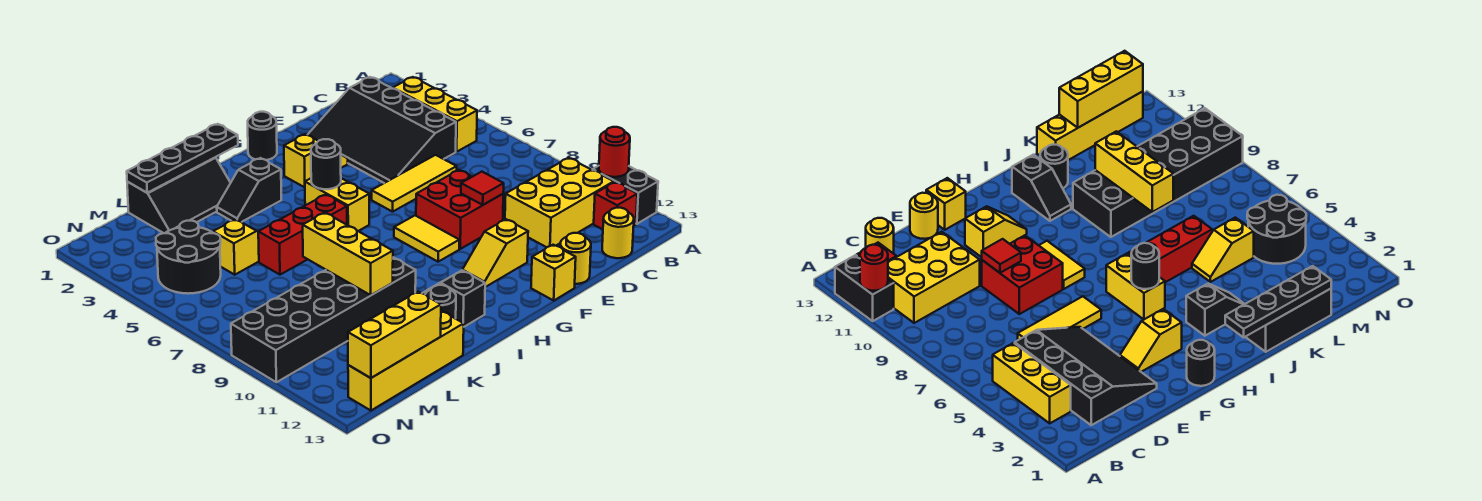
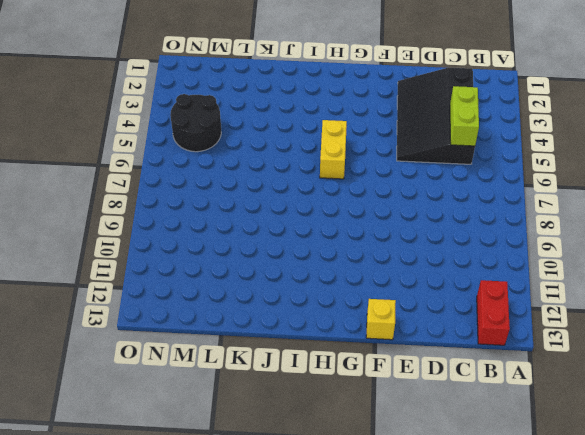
red brick B12:B13 level 1 -> red brick B12 level 1
lime brick C4:C5 level 2 -> none
none -> black brick A11:A12 level 1
none -> yellow brick B3:B5 level 1
none -> yellow brick B10:D11 level 1
none -> yellow round brick C13 level 1

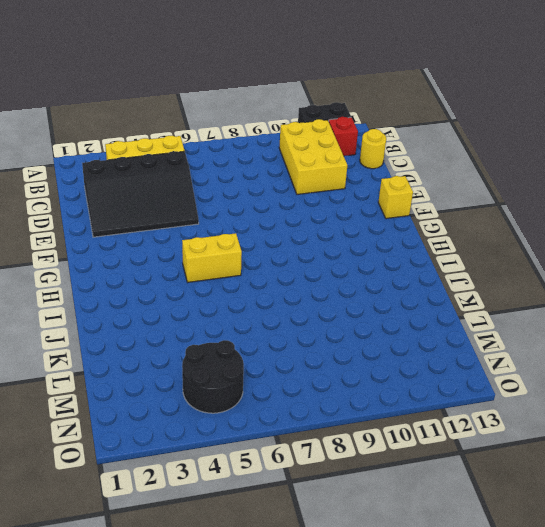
none -> yellow tile D6:F6 level 1
none -> red brick E8:F9 level 1
none -> yellow round brick E13 level 1
none -> yellow slope F3:G3 level 1 top G

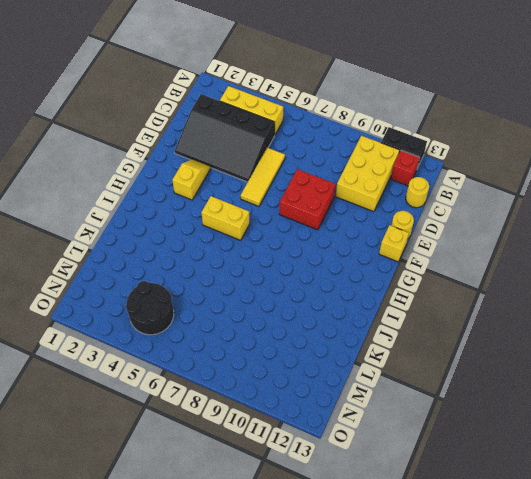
none -> yellow slope F11:G11 level 1 top F
none -> black round brick G1 level 1
none -> yellow tile G8:G9 level 1
none -> black slope I3:J3 level 1 top I

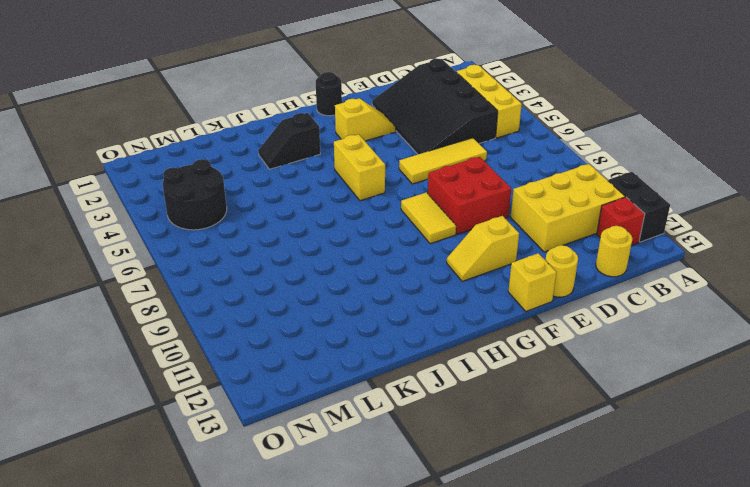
none -> red brick I6:K6 level 1
none -> black slope I11:I12 level 1 top 12
none -> black slope J1:L2 level 1 top 1
none -> black brick J9:O10 level 1

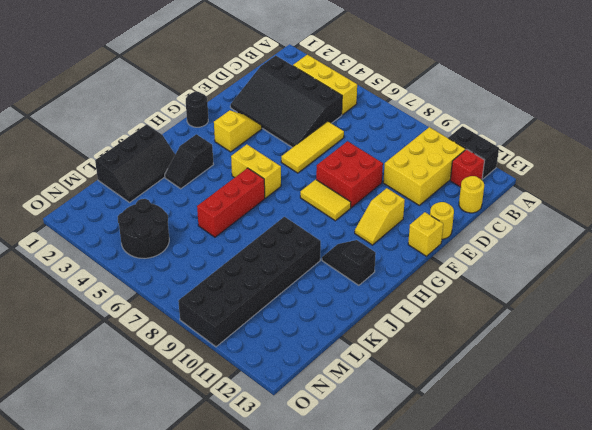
none -> black round brick J12 level 1
none -> yellow slope K5:L5 level 1 top L
none -> yellow brick K13:N13 level 1
none -> red round brick A11 level 2

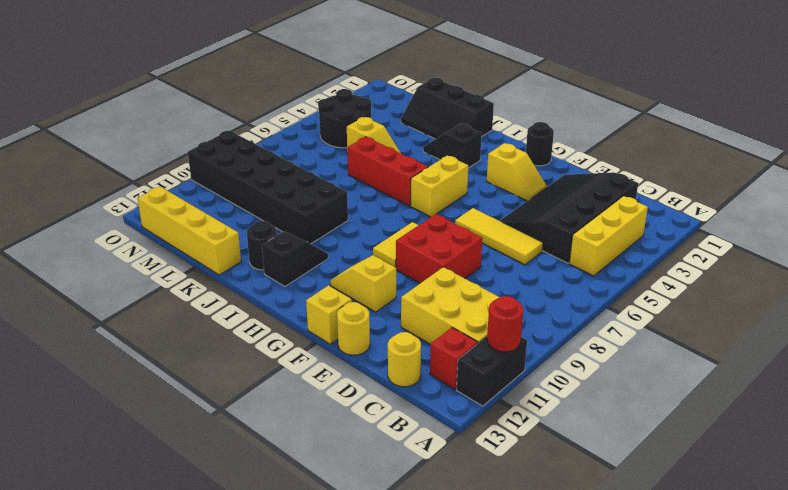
none -> red tile E9 level 2
none -> black round brick H5 level 2
none -> black plate I1:L1 level 2
none -> yellow brick K8:K10 level 2

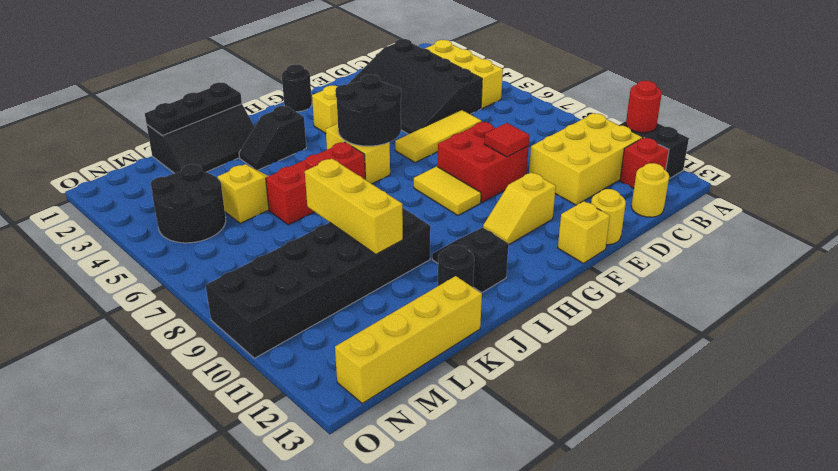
black round brick G5:H6 level 2 -> black round brick H5 level 2
black plate J1:L1 level 2 -> black plate I1:L1 level 2
none -> yellow brick L13:N13 level 2

